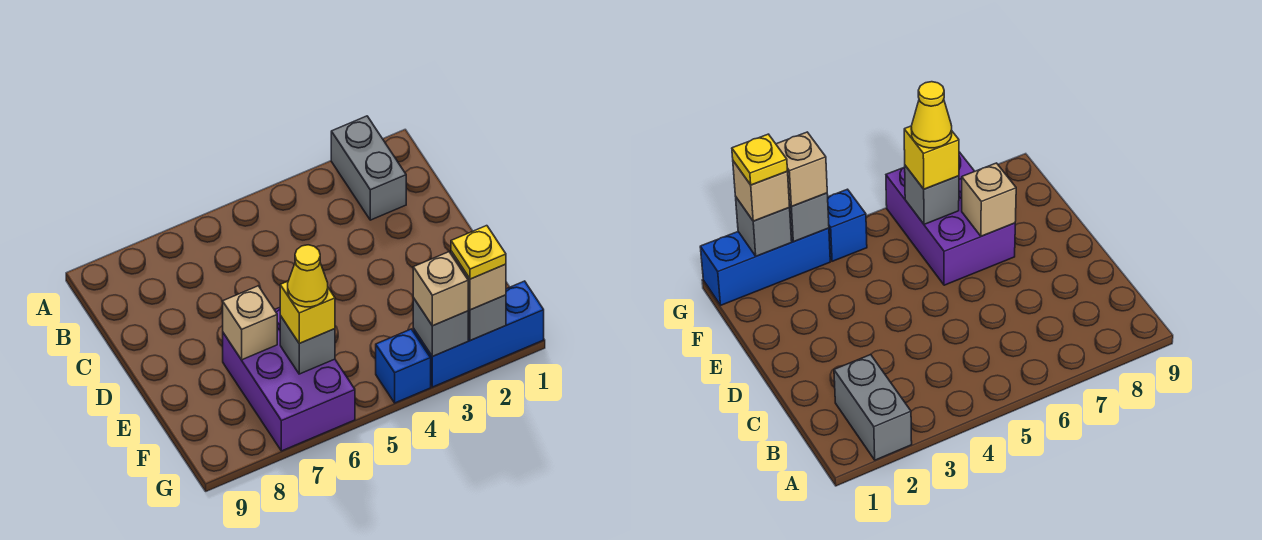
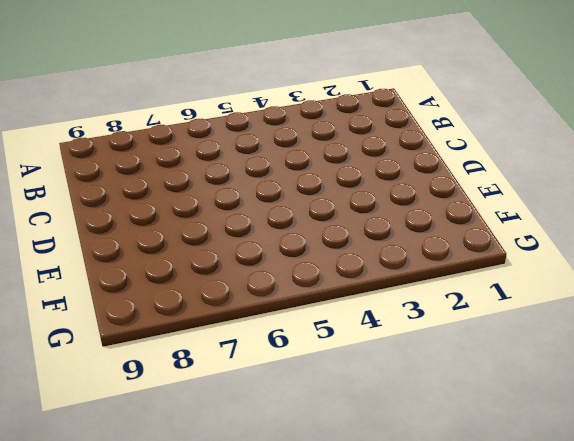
none -> grey brick A2:B2 level 1
none -> purple brick E6:G7 level 1
none -> blue brick G1:G3 level 1

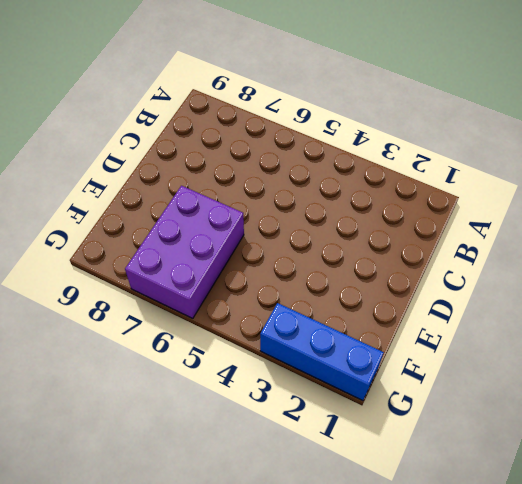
none -> grey brick A2:B2 level 1
none -> blue brick G4 level 1
none -> tan brick E7 level 2

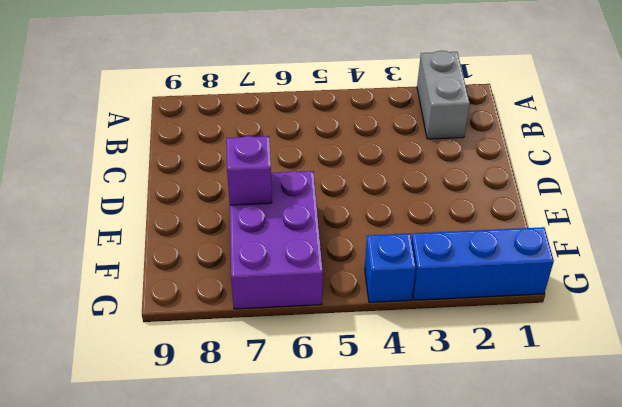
purple brick E7 level 2 -> tan brick E7 level 2
none -> grey brick F6 level 2
none -> grey brick G2 level 2
none -> grey brick G3 level 2

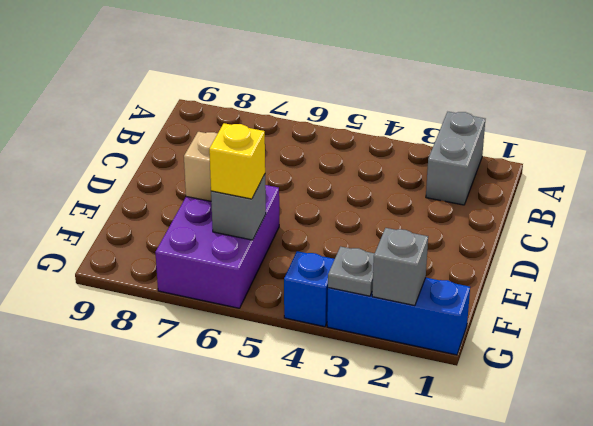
grey plate G3 level 2 -> grey brick G3 level 2
none -> tan brick G2 level 3
none -> tan brick G3 level 3
none -> yellow cone F6 level 4

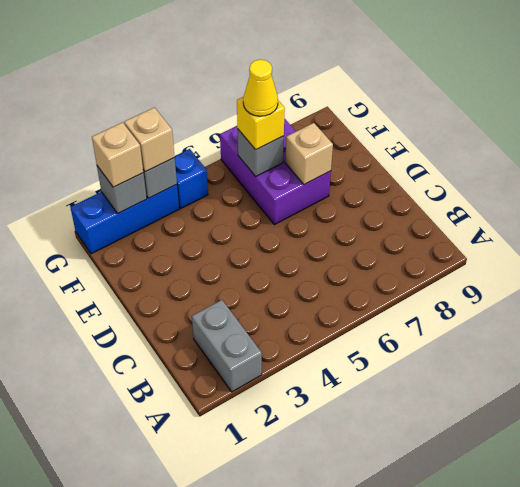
none -> yellow plate G2 level 4

